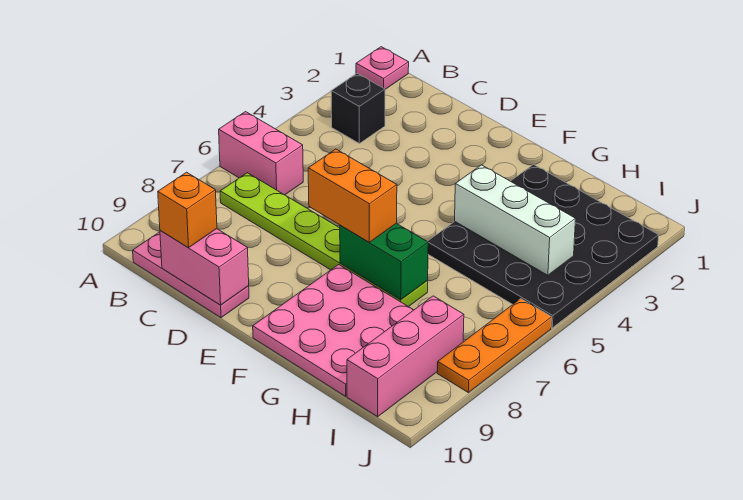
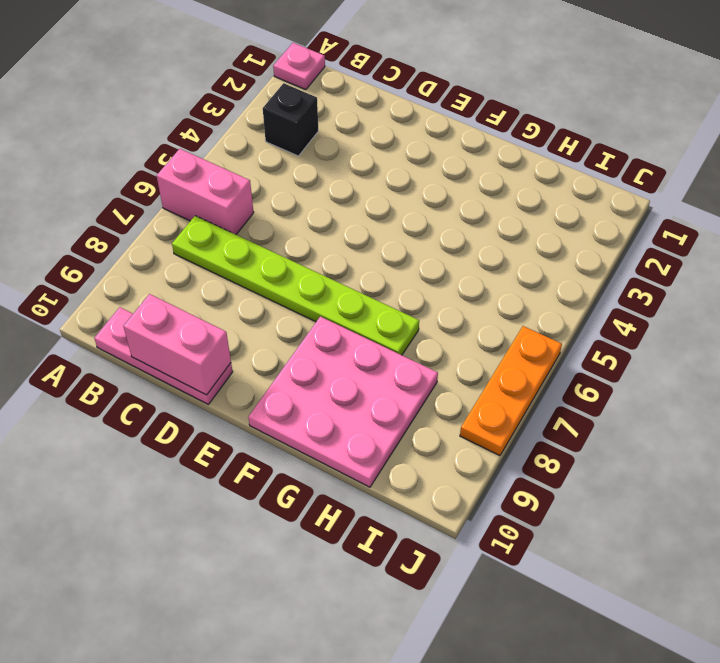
none -> black plate G2:J5 level 1
none -> pink brick I8:I10 level 1
none -> green brick F7:G7 level 2

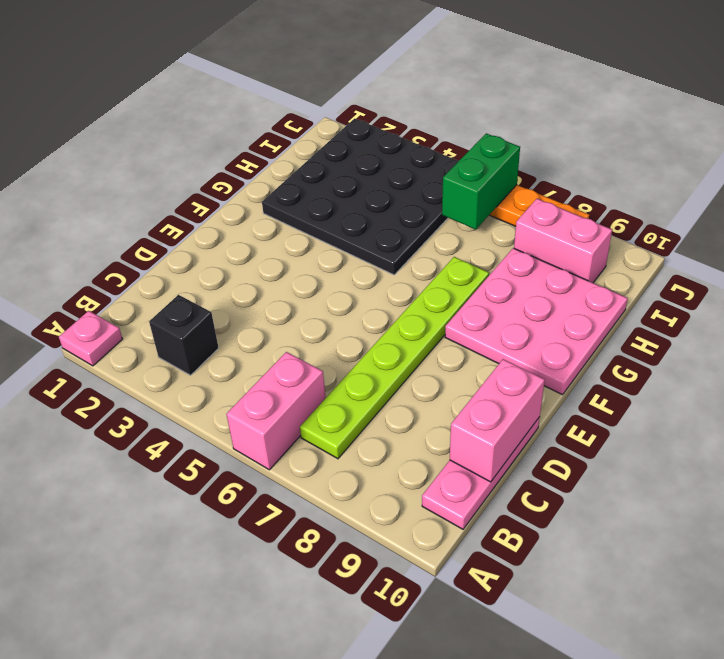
green brick I6:J6 level 2 -> green brick F7:G7 level 2
pink brick I8:I9 level 1 -> pink brick I8:I10 level 1
none -> white brick G4:I4 level 2
none -> orange brick C10 level 3
none -> orange brick E7:F7 level 3

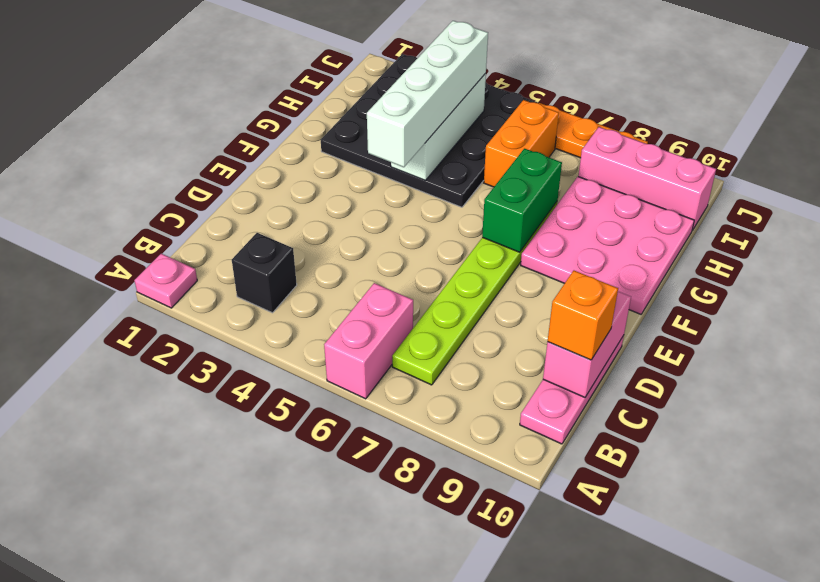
white brick F4:I4 level 3 -> none
orange brick H6:I6 level 1 -> orange brick E7:F7 level 3

